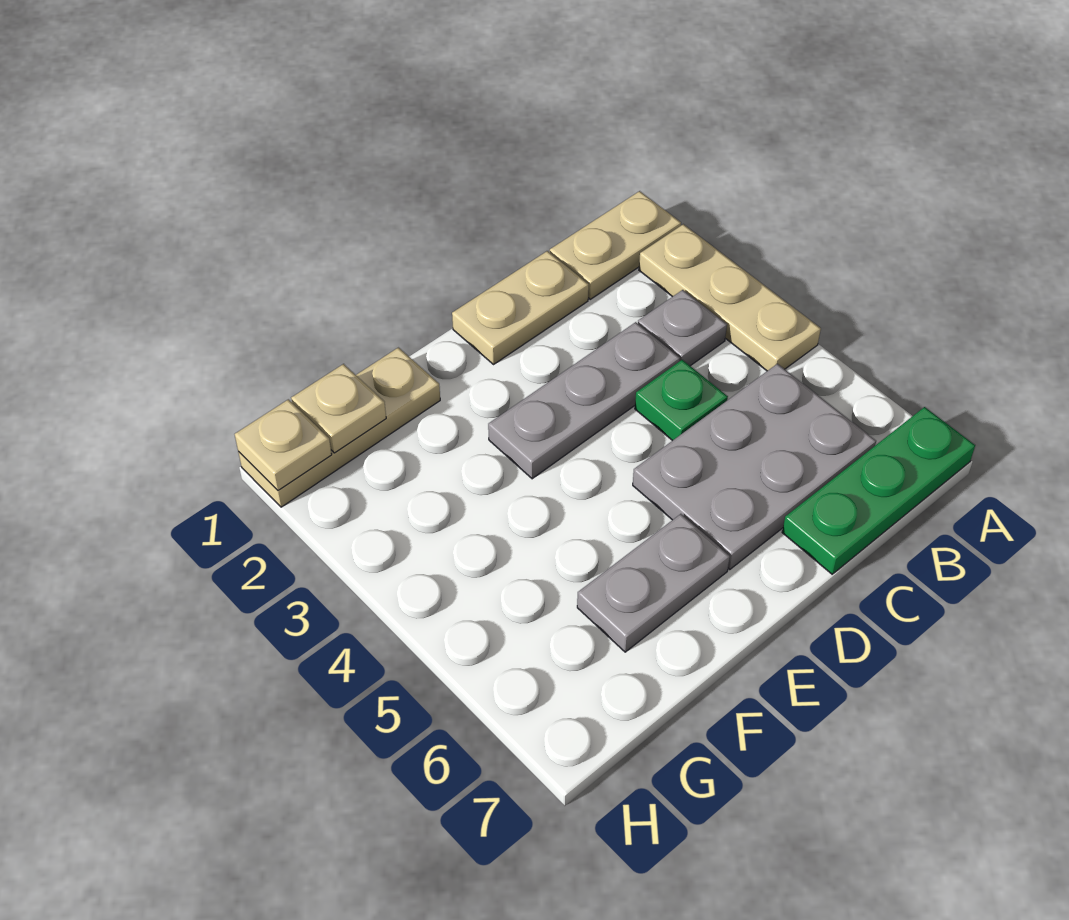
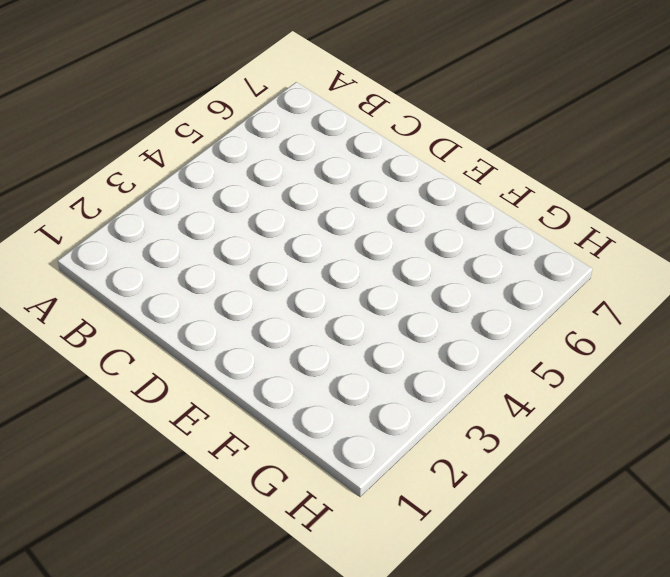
none -> tan plate A1:B1 level 1
none -> tan plate A2:A4 level 1
none -> green plate A7:C7 level 1

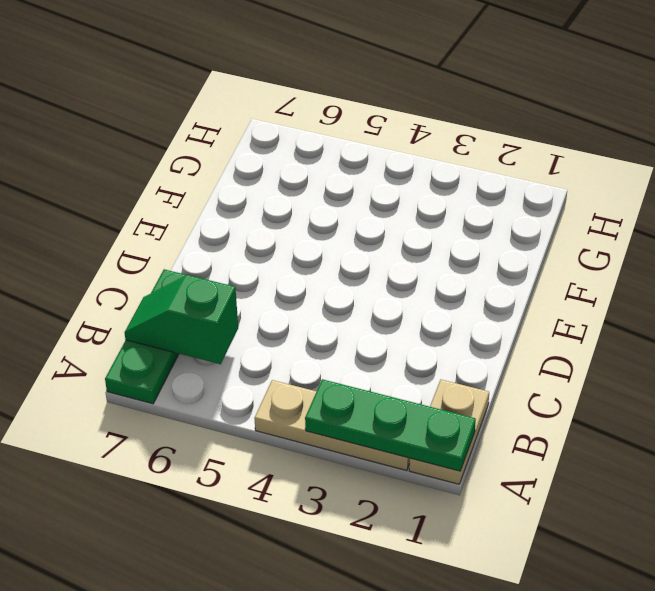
green plate A1:A3 level 2 -> none
green slope B6:B7 level 2 top 6 -> none
none -> grey plate B3 level 1
none -> grey plate B5:D6 level 1
none -> tan plate C1:D1 level 1

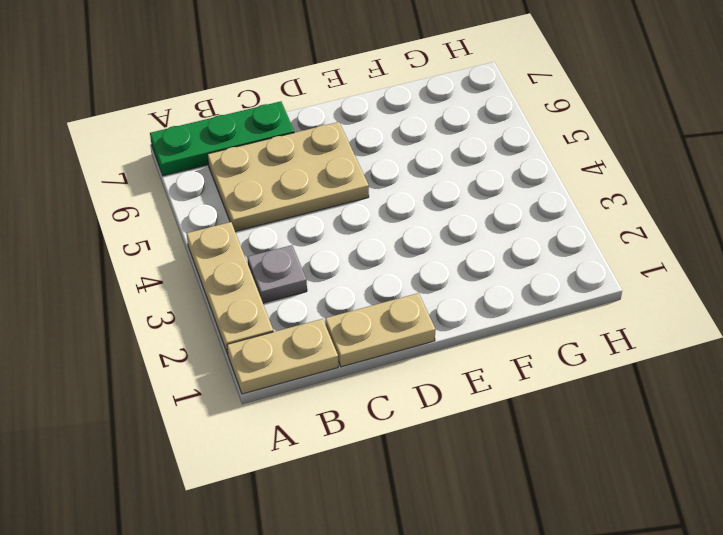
tan plate B5:D6 level 1 -> grey plate B5:D6 level 1
none -> grey plate C3:E3 level 1
none -> green plate C4 level 1
none -> grey plate E6:F6 level 1

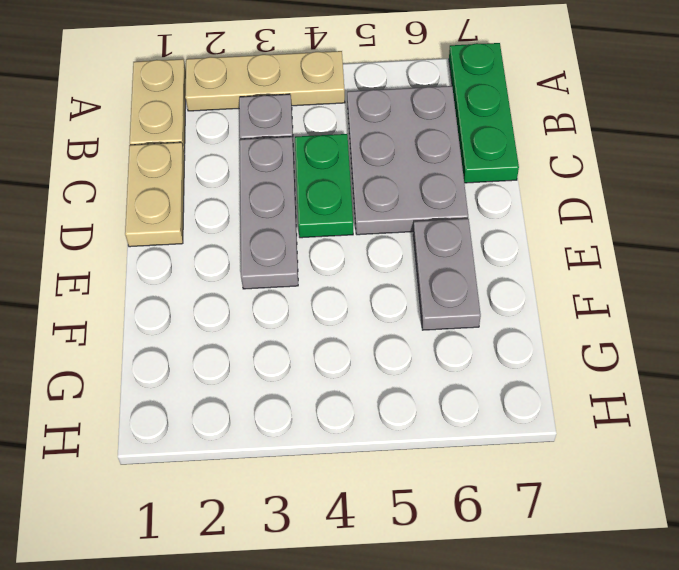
green plate C4:D4 level 1 -> green plate C4 level 1
none -> tan plate F1:H1 level 1
none -> tan plate G1 level 2
none -> tan plate H1 level 2

